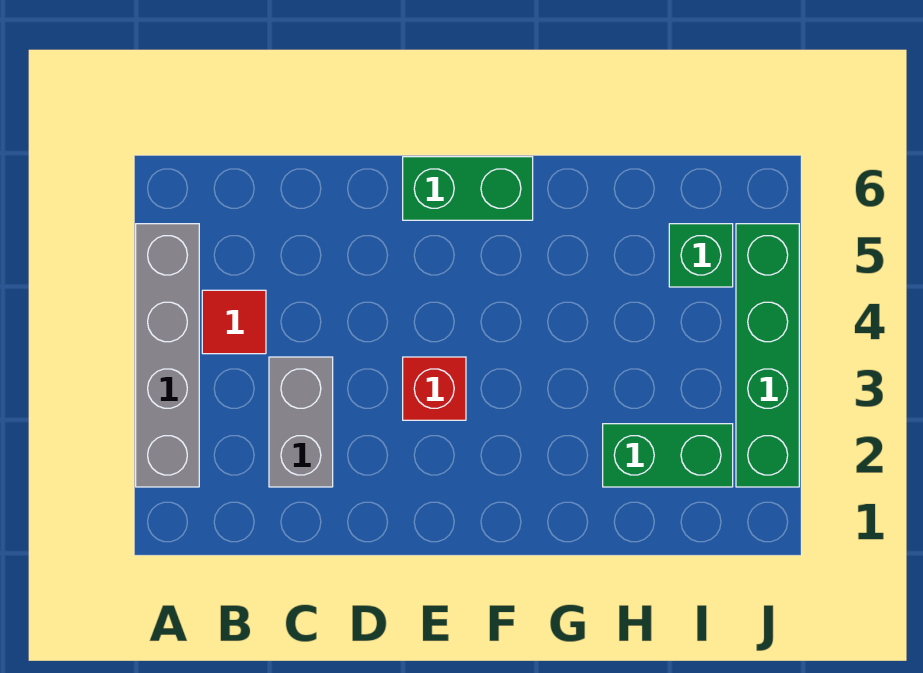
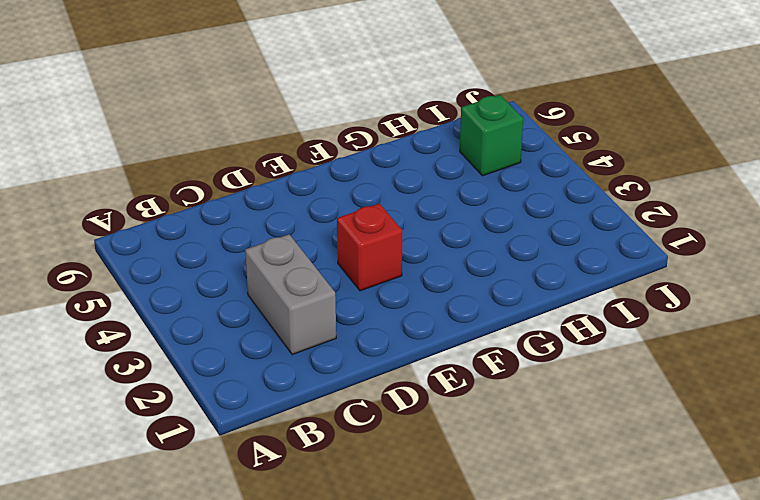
none -> grey brick A2:A5 level 1
none -> red tile B4 level 1

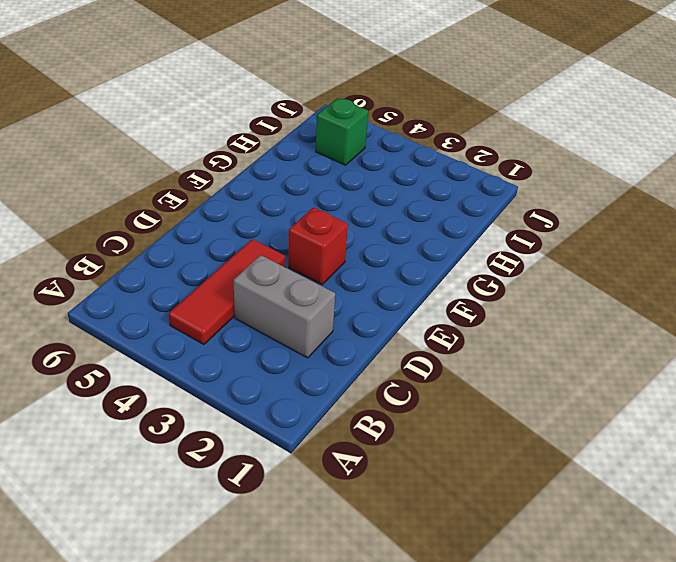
red tile B4:D4 level 1 -> red tile B4 level 1
none -> grey brick A2:A5 level 1
none -> green brick E6:F6 level 1

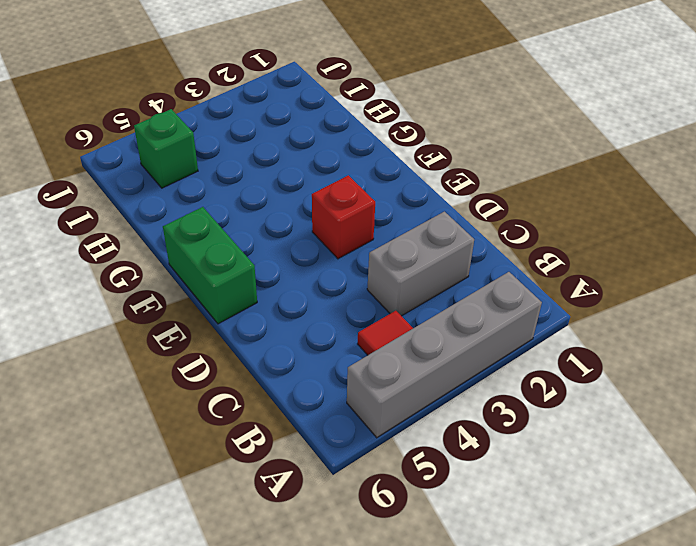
none -> green brick H2:I2 level 1
none -> green brick J2:J5 level 1

